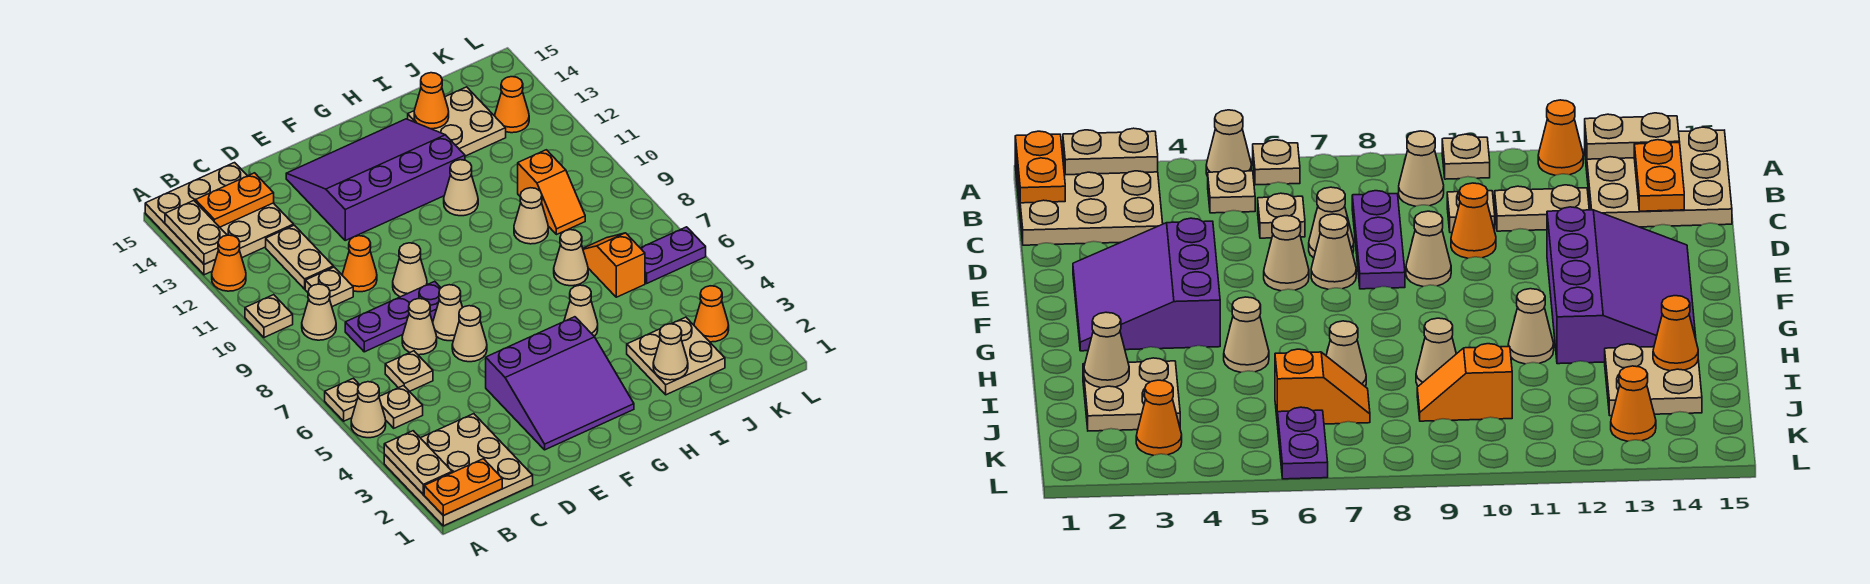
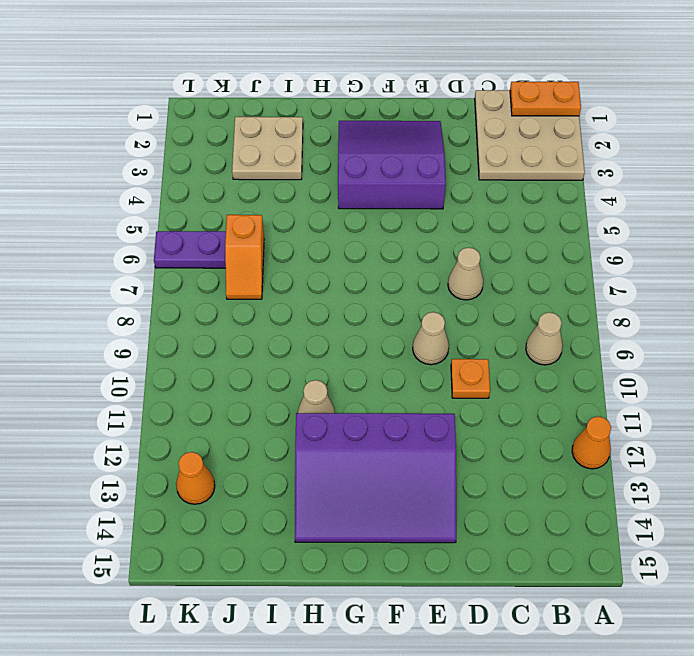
orange plate D10 level 1 -> orange cone D10 level 1
none -> tan cone A5 level 1
none -> tan plate A6 level 1
none -> tan plate A10 level 1
none -> tan plate A13:C15 level 1

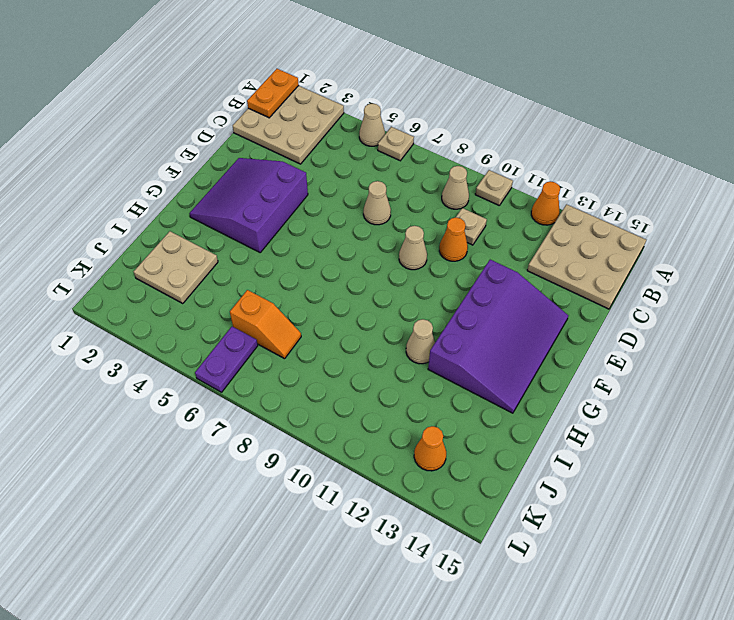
none -> tan plate B5 level 1
none -> tan plate C6 level 1
none -> purple plate C8:E8 level 1
none -> tan plate C11:C12 level 1

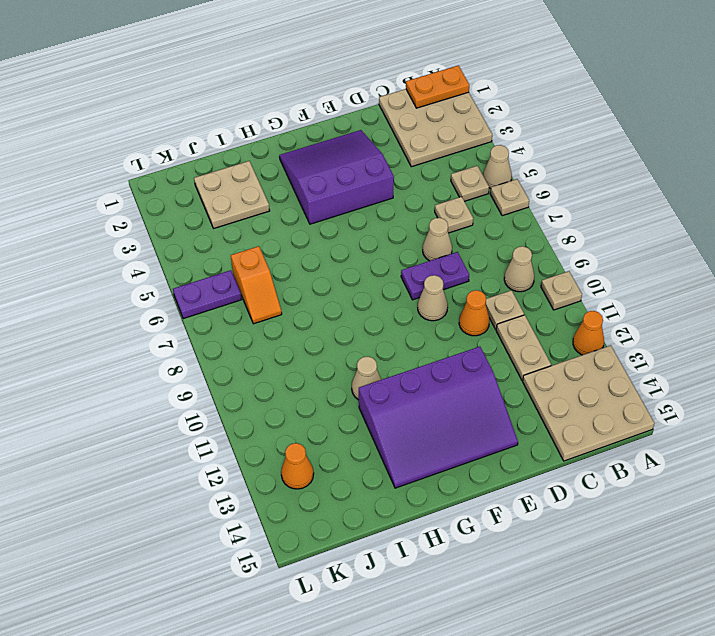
purple plate D8:E8 level 1 -> purple plate C8:E8 level 1
none -> tan cone E6 level 1
none -> tan cone E7 level 1
none -> tan cone H5 level 1
none -> tan cone I7 level 1

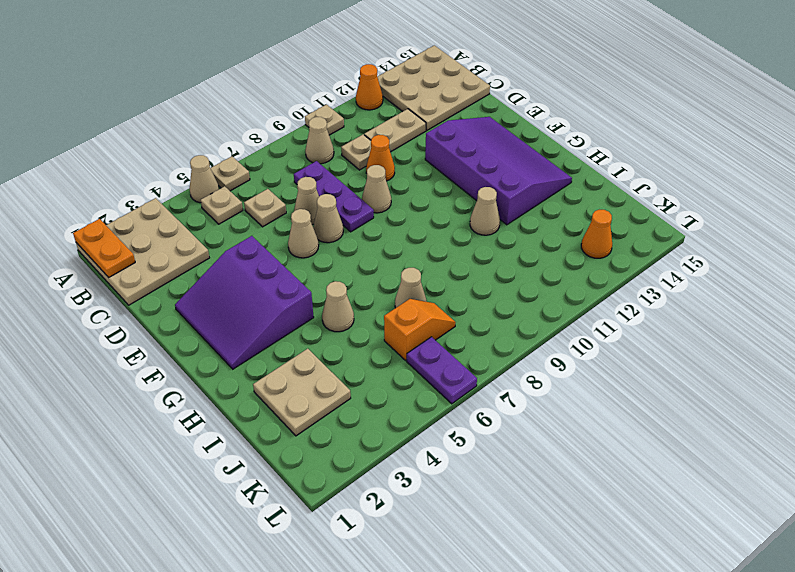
none -> tan cone I9 level 1
none -> tan plate I13:J14 level 1
none -> orange slope J9:J10 level 1 top 10
none -> orange cone K3 level 1

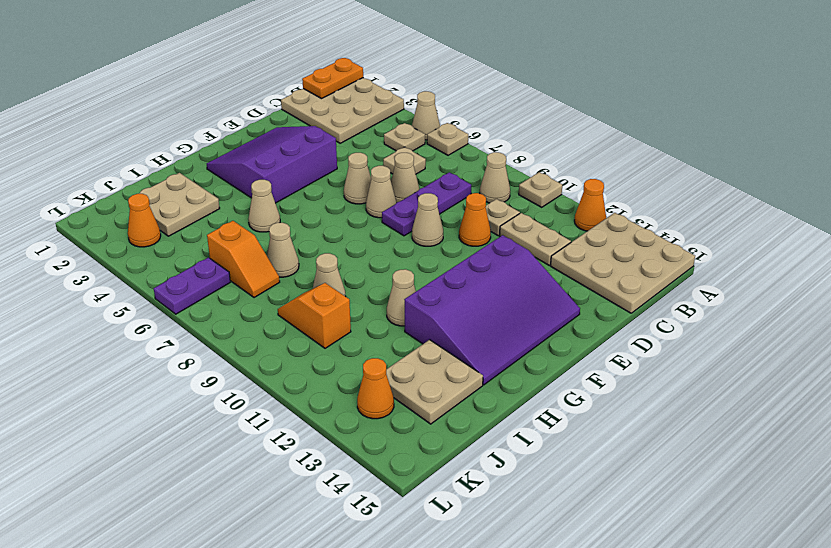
none -> tan plate A2:A3 level 2
none -> tan plate A13:A14 level 2
none -> orange plate B14:C14 level 2
none -> tan cone I2 level 2

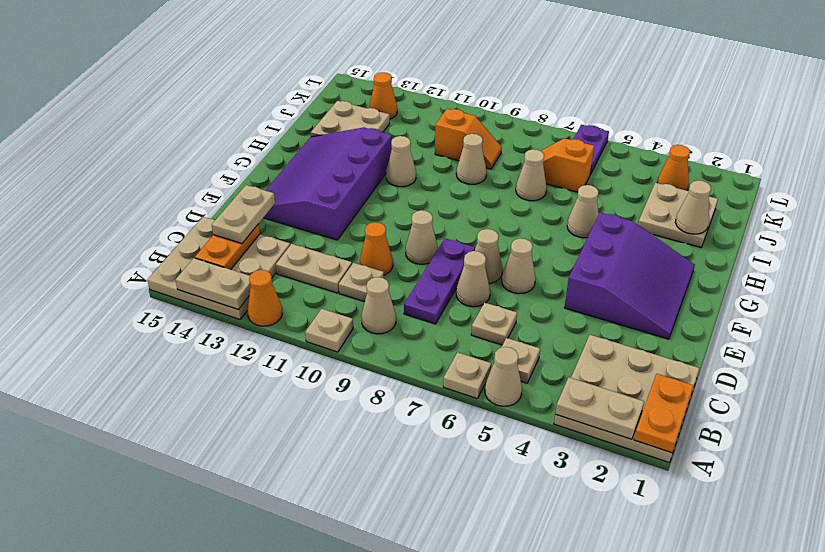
tan plate C14:D14 level 3 -> none
none -> orange cone I14 level 2

